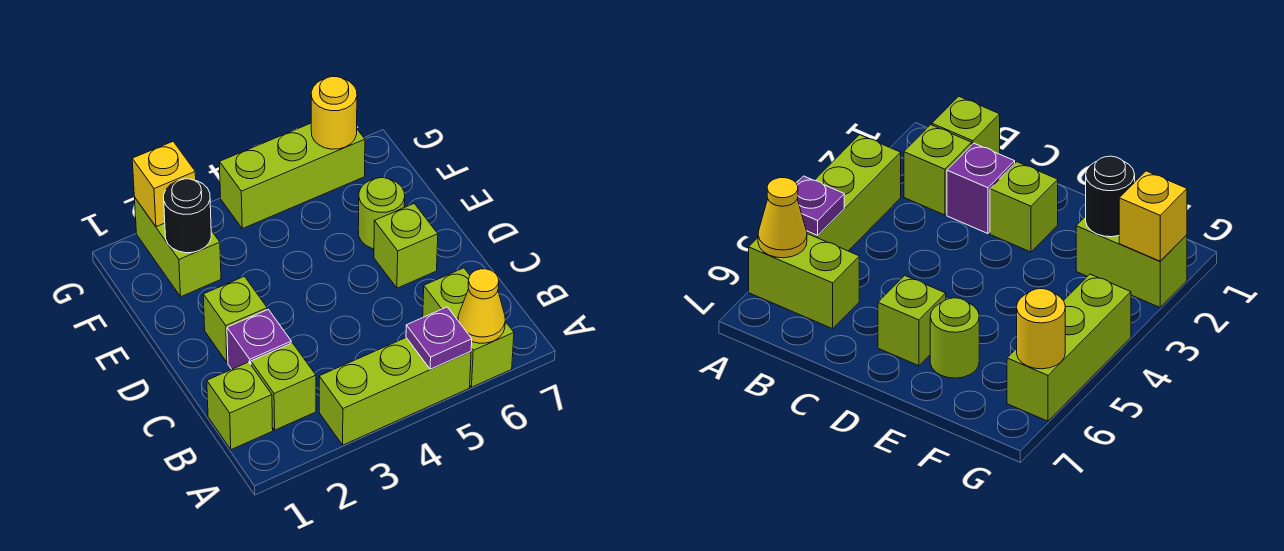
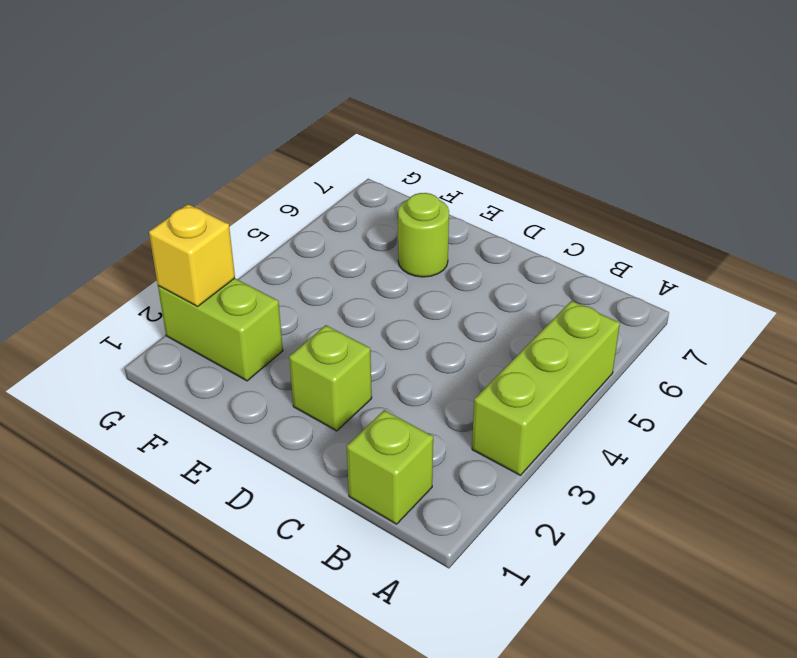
none -> lime brick A6:B6 level 1
none -> lime brick B2 level 1
none -> purple brick C2 level 1

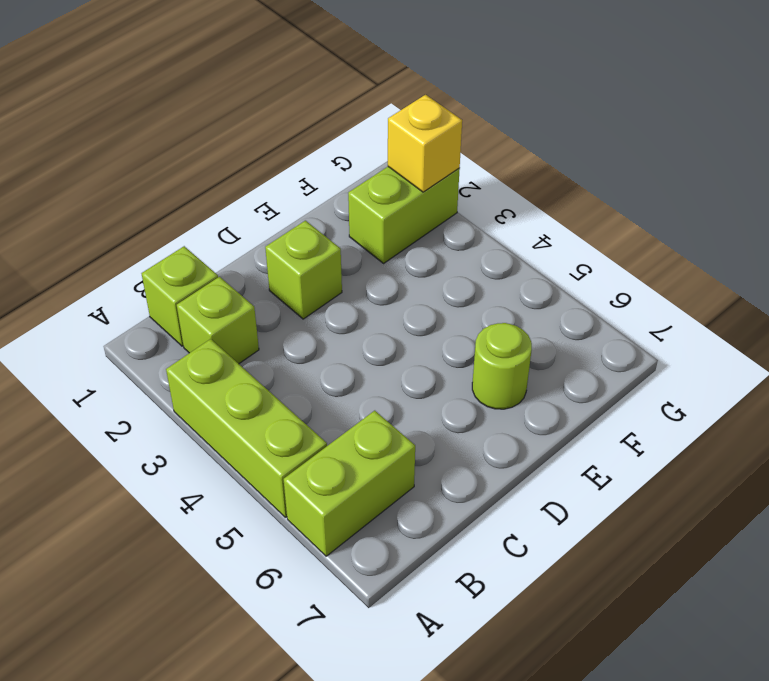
none -> purple brick C2 level 1
none -> lime brick D6 level 1
none -> lime brick G4:G6 level 1

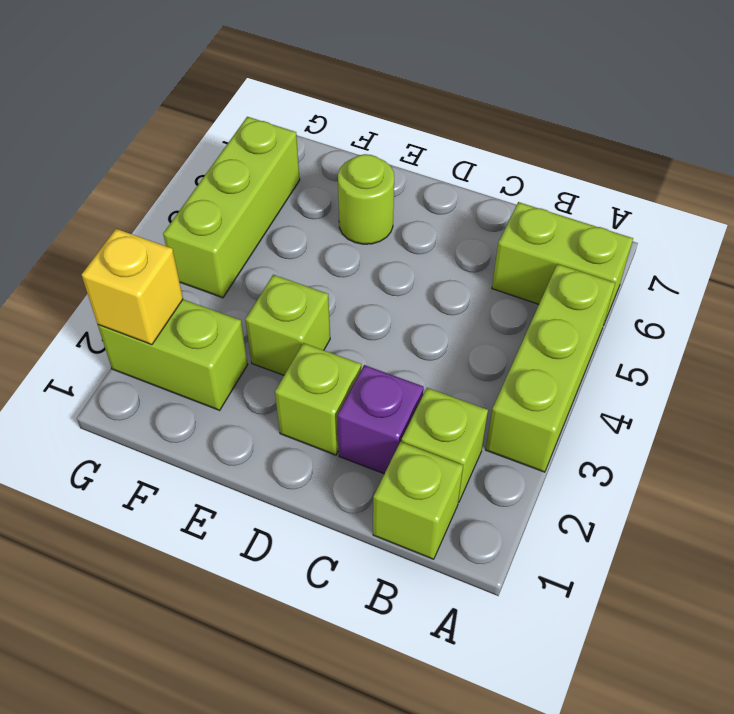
lime brick E3 level 1 -> lime brick D6 level 1
none -> purple plate A5 level 2
none -> yellow cone A6 level 2
none -> black round brick F2 level 2

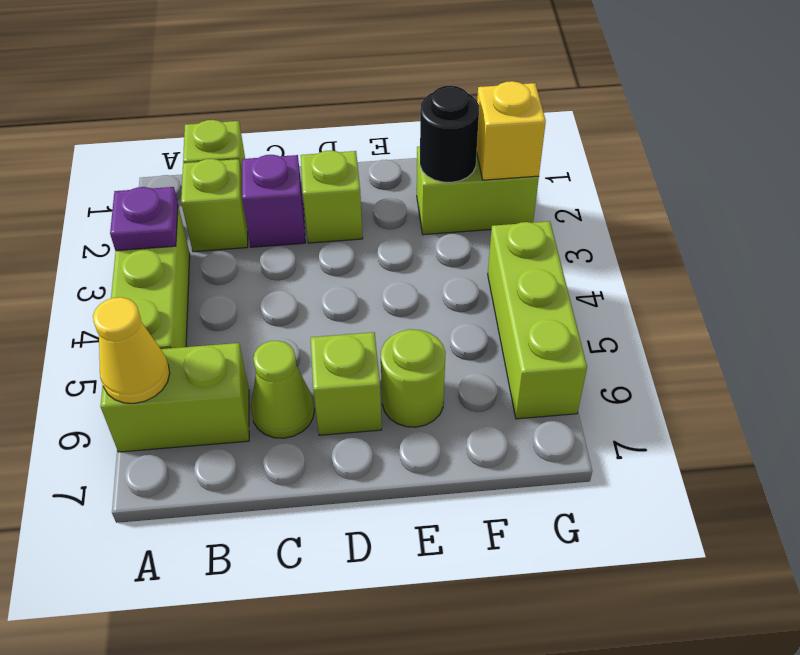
purple plate A3 level 2 -> purple plate A5 level 2
lime cone C6 level 1 -> none
none -> yellow round brick G6 level 2

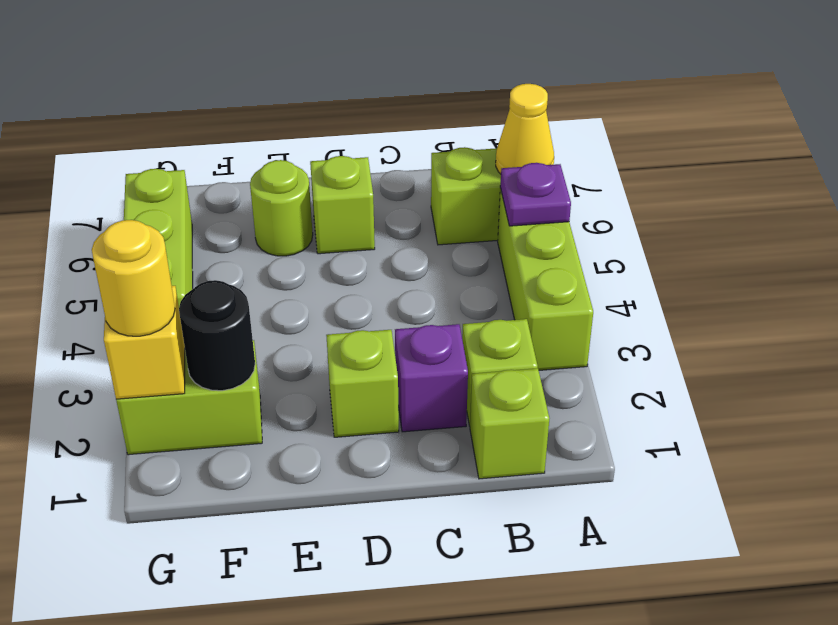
yellow round brick G2 level 3 -> yellow round brick G6 level 2

